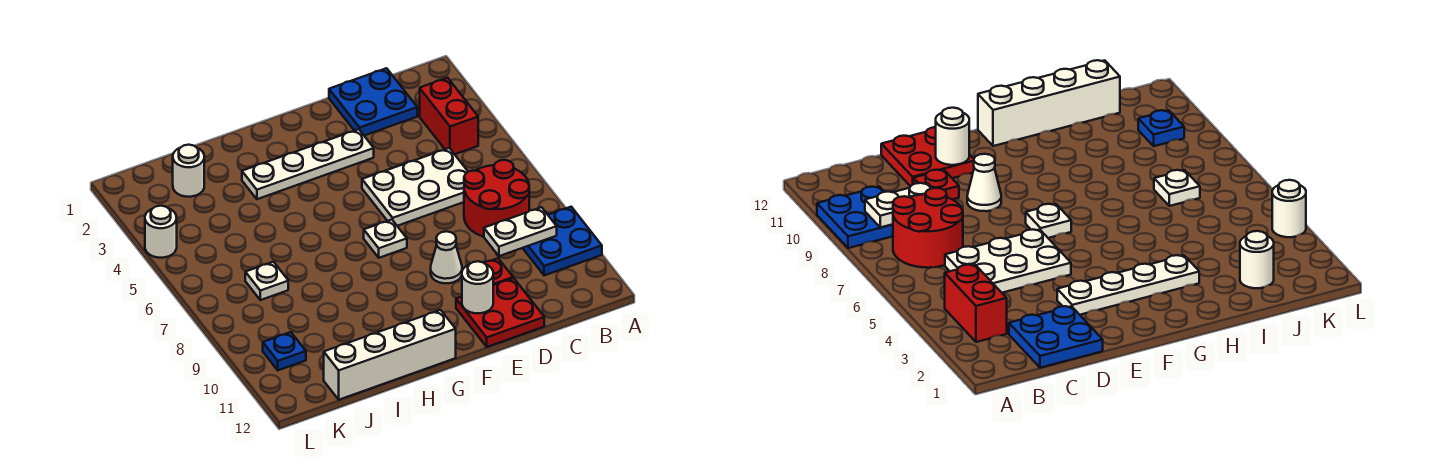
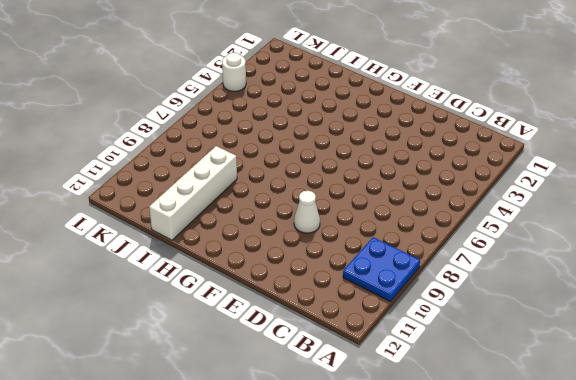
white brick I9:I12 level 1 -> white brick G12:J12 level 1
none -> red brick B3:B4 level 1
none -> red round brick B7:C8 level 1
none -> blue plate C1:D2 level 1

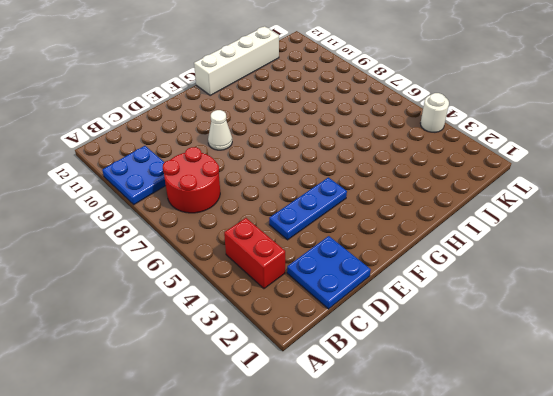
blue plate D4:F4 level 1 -> none
none -> white plate C5:E6 level 1
none -> red plate D10 level 1
none -> red plate D11:E12 level 1

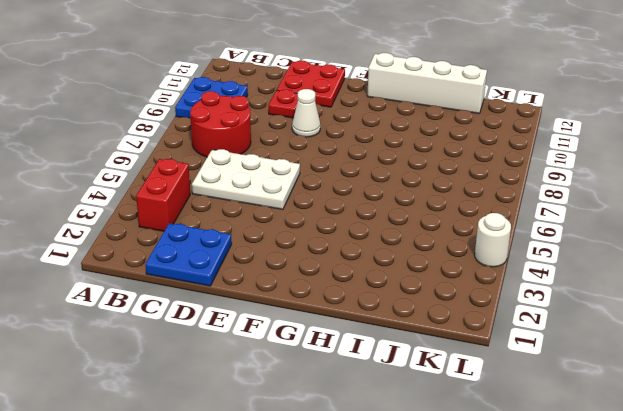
none -> white plate E3:H3 level 1
none -> white plate F7 level 1
none -> white round brick J2 level 1

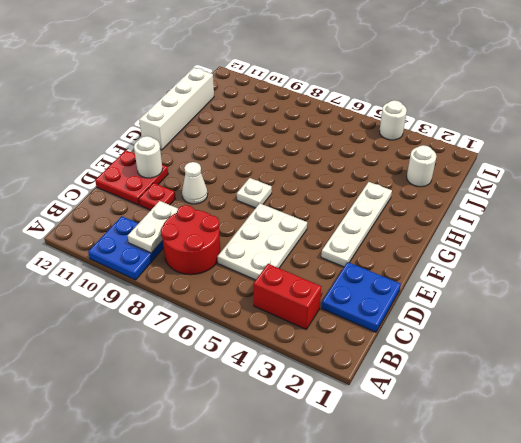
none -> white plate J7 level 1
none -> blue plate K10 level 1

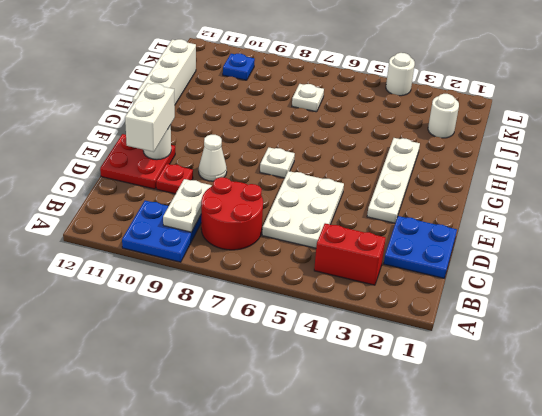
white brick D11:E11 level 3 -> none

